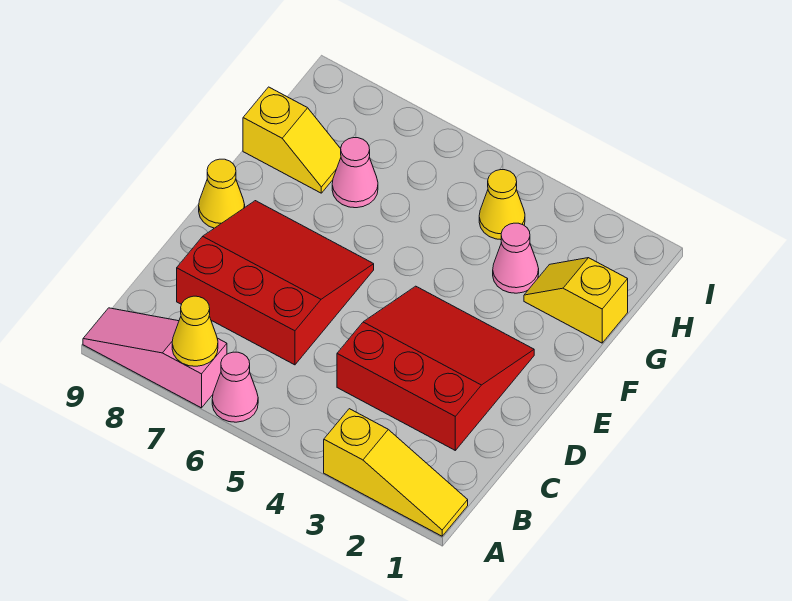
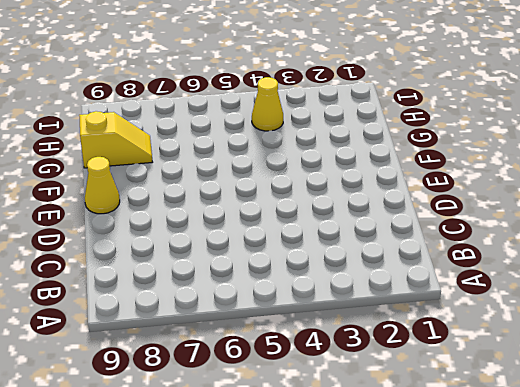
none -> yellow slope A1:A3 level 1 top 3
none -> pink cone A6 level 1
none -> pink slope A7:A9 level 1 top 7

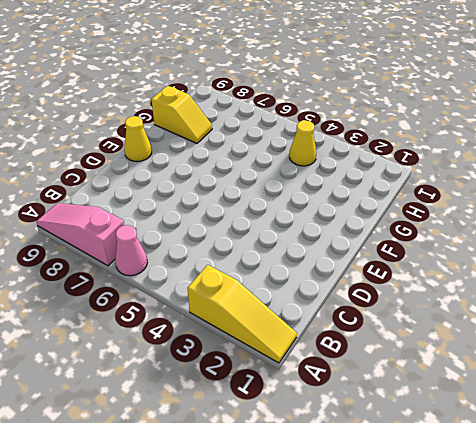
none -> red slope C2:E4 level 1 top C
none -> red slope C6:E8 level 1 top C
none -> yellow slope G1:G2 level 1 top 1

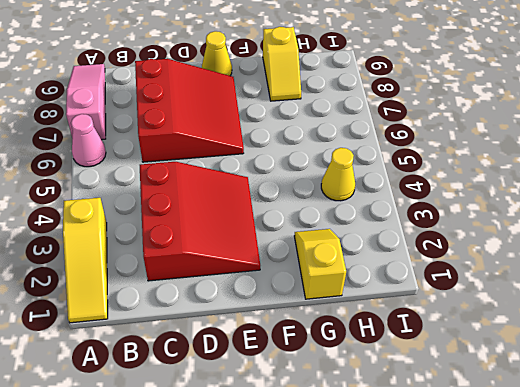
none -> pink cone G3 level 1
none -> pink cone G7 level 1
none -> yellow cone A7 level 2

